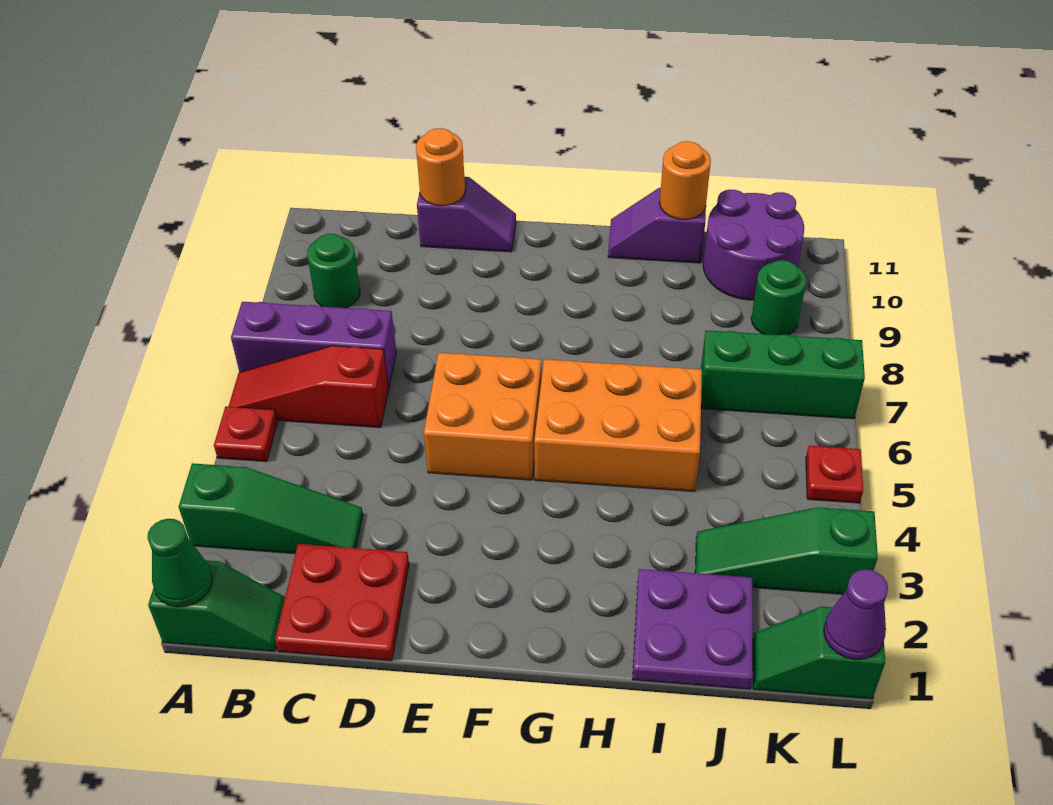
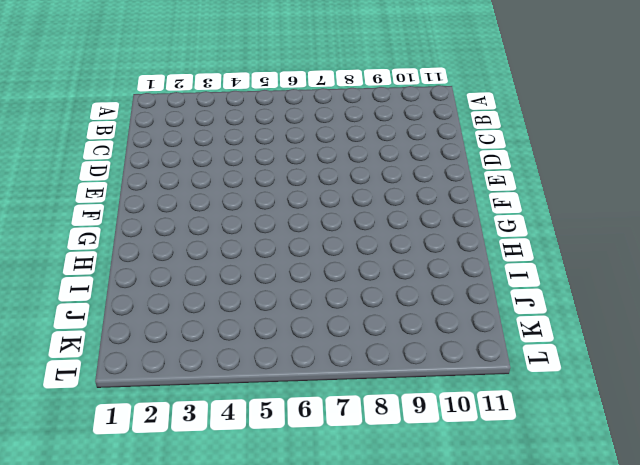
none -> green slope A1:B1 level 1 top A
none -> green slope A3:C3 level 1 top A
none -> red plate A5 level 1

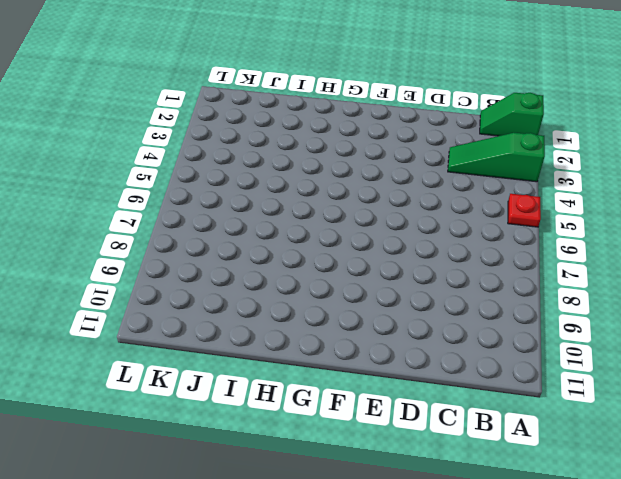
none -> red slope A6:C6 level 1 top C
none -> purple brick A7:C7 level 1
none -> green round brick B9 level 1

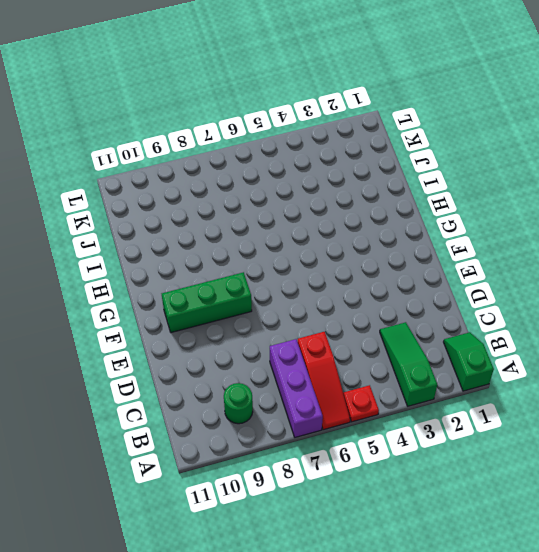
green brick F8:F10 level 1 -> green brick J7:L7 level 1
none -> red plate C1:D2 level 1
none -> purple slope D11:E11 level 1 top D
none -> orange brick E5:F6 level 1

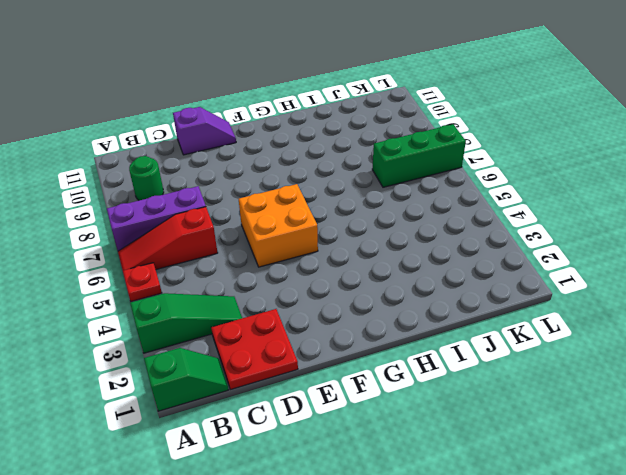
none -> orange brick G5:I6 level 1
none -> purple slope H11:I11 level 1 top I
none -> purple plate I1:J2 level 1

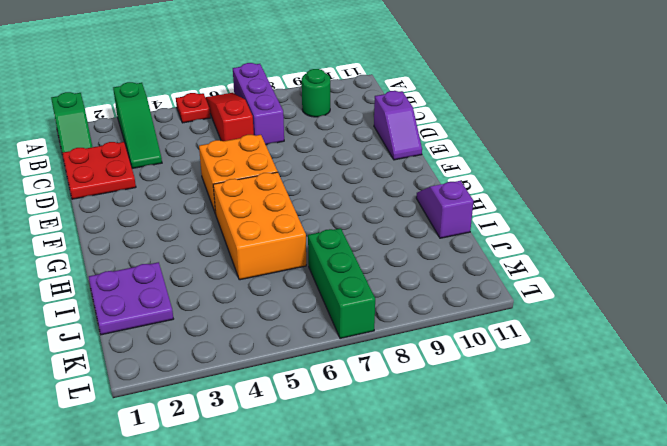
none -> green slope J3:L3 level 1 top L
none -> purple round brick J10:K11 level 1
none -> green slope K1:L1 level 1 top L

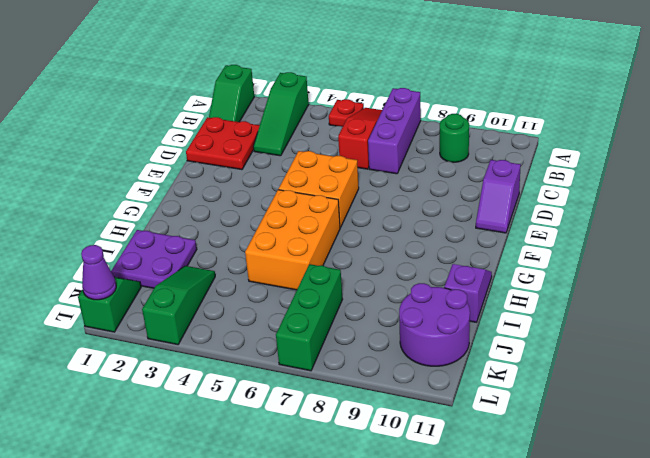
none -> green round brick K9 level 1
none -> red plate L5 level 1
none -> green cone A1 level 2

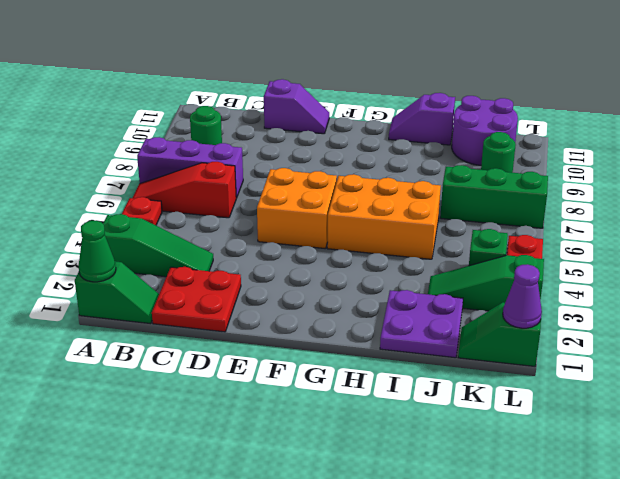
green brick K4 level 1 -> none
none -> orange round brick D11 level 2
none -> orange round brick I11 level 2

